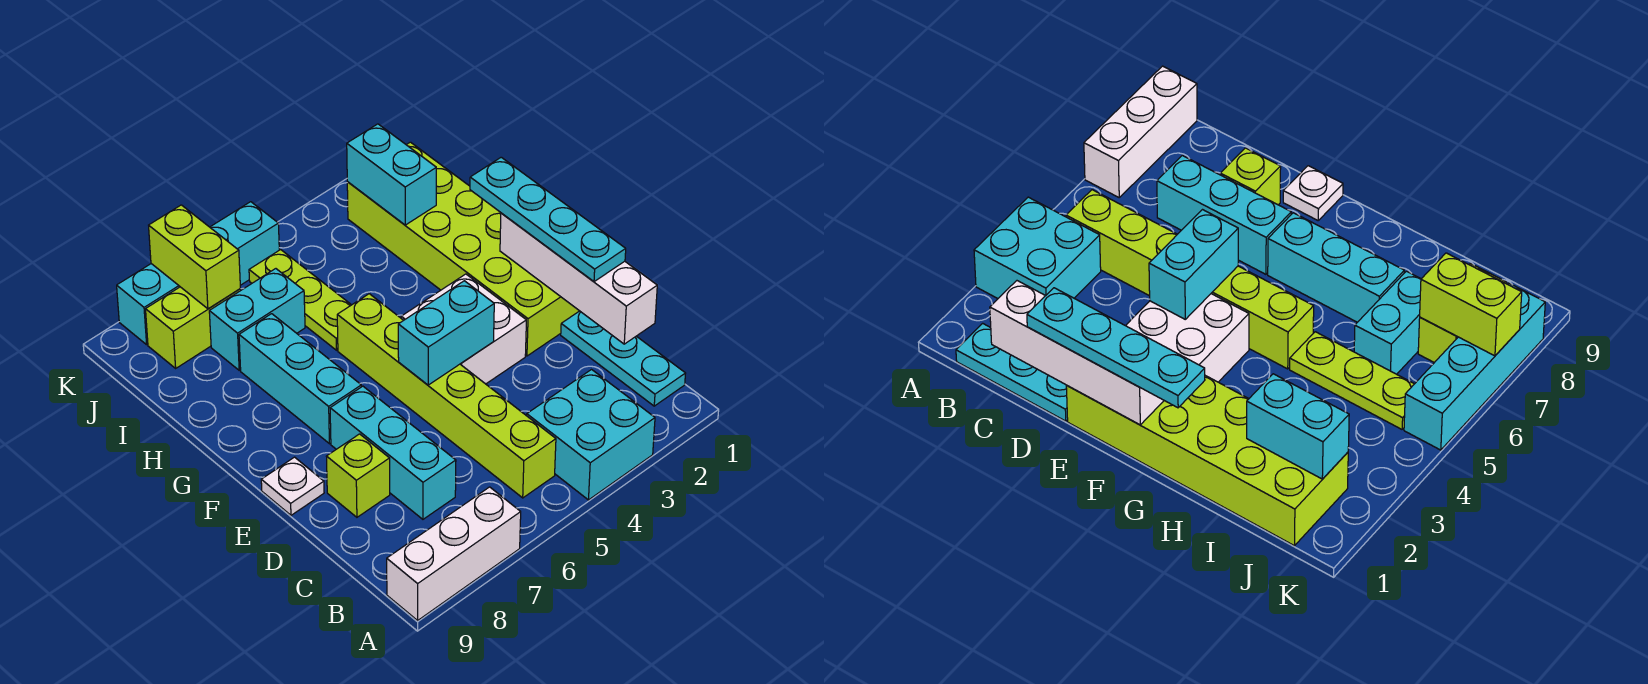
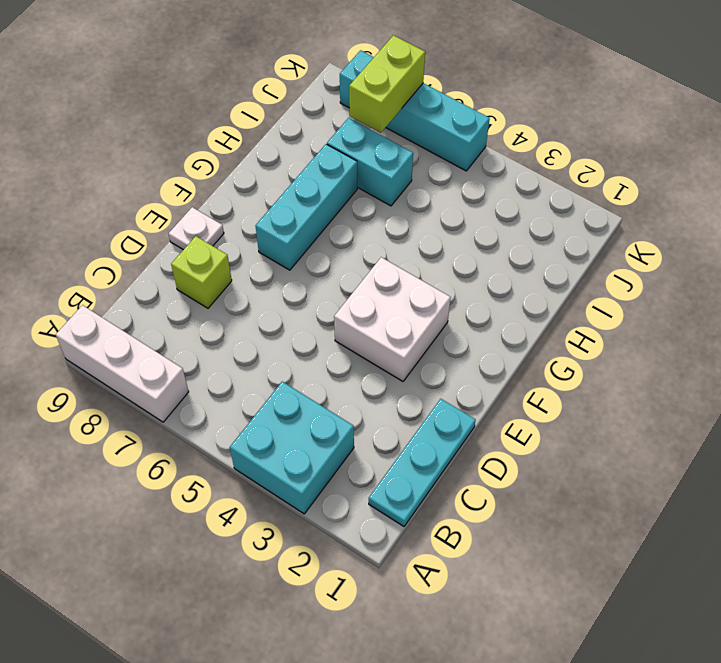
none -> lime brick B5:G5 level 1
none -> cyan brick C7:E7 level 1
none -> lime brick E1:J2 level 1

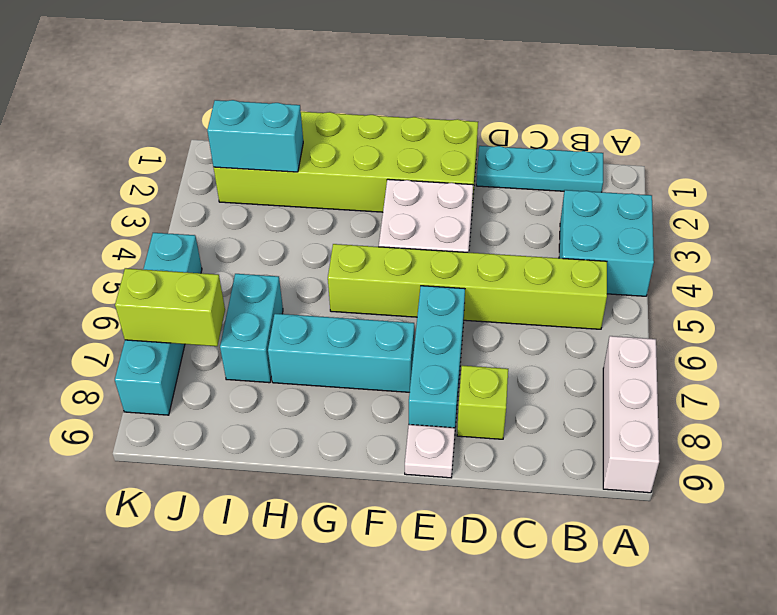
cyan brick E6:E8 level 1 -> cyan brick C7:E7 level 1
none -> lime plate H5:J5 level 1
none -> lime brick J7:J8 level 1
none -> white brick C1:F1 level 2

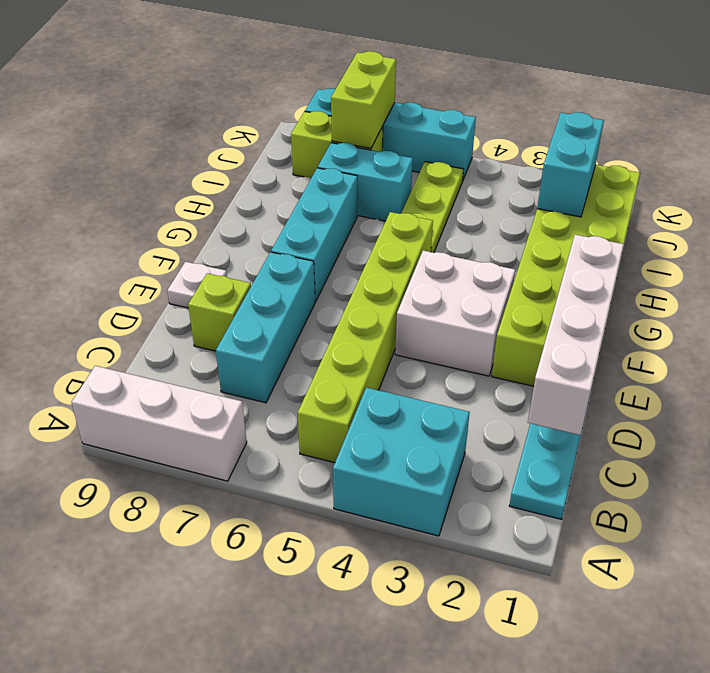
none -> cyan brick E4:E5 level 2
none -> cyan plate D1:G1 level 3

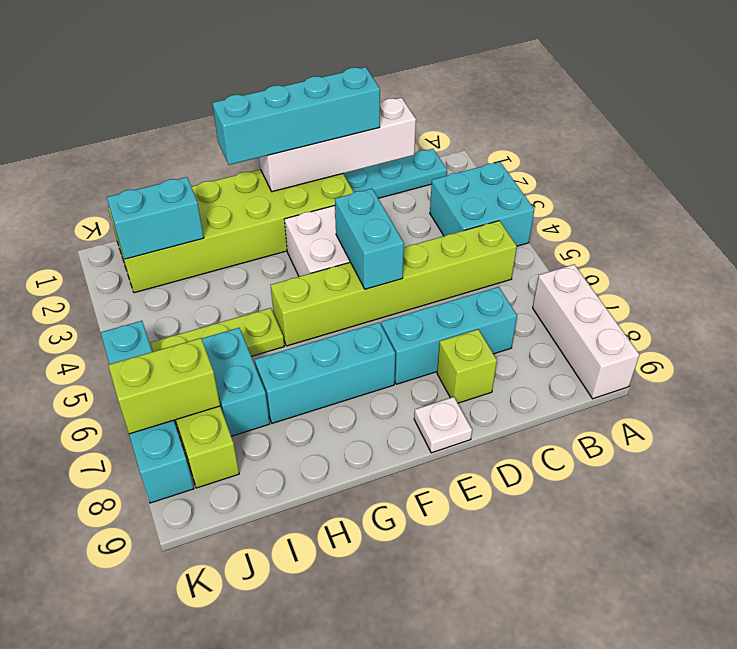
cyan brick D1:G1 level 3 -> cyan plate D1:G1 level 3

